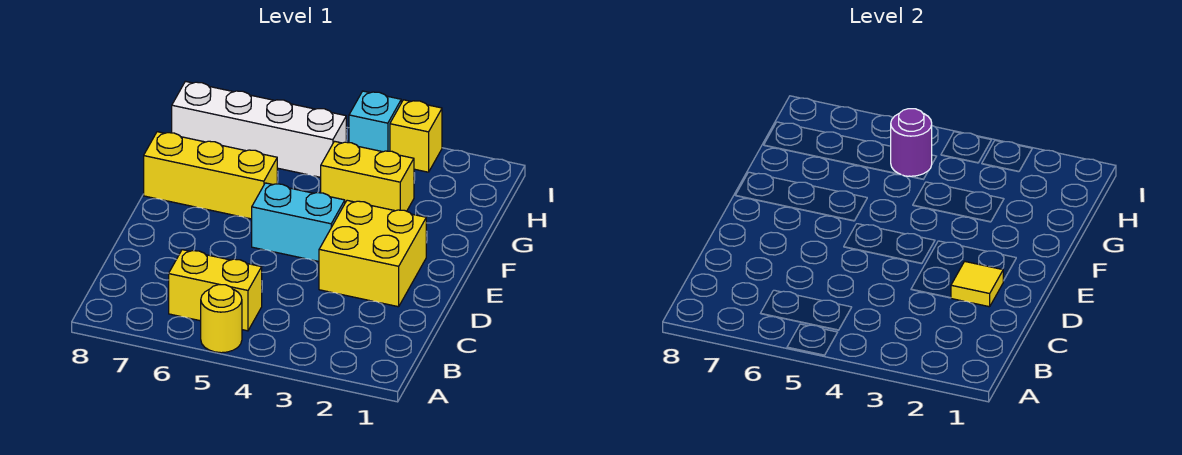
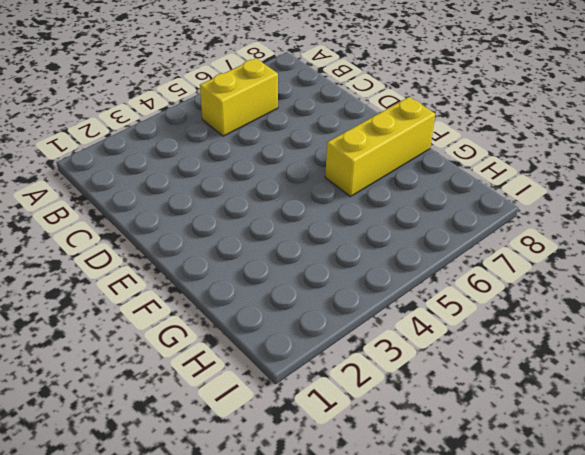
none -> yellow round brick A5 level 1
none -> yellow brick D2:E3 level 1

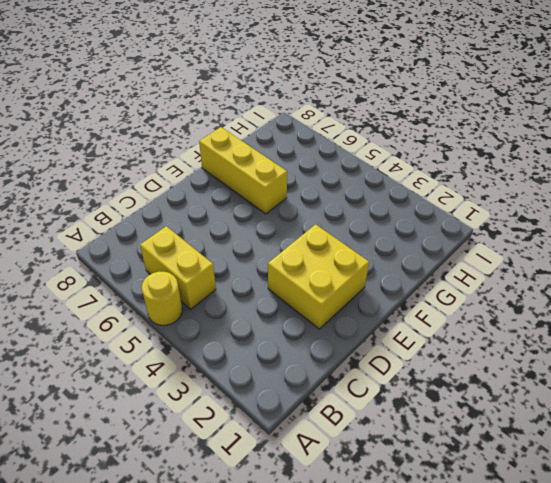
none -> cyan brick E4:E5 level 1
none -> yellow brick G3:G4 level 1

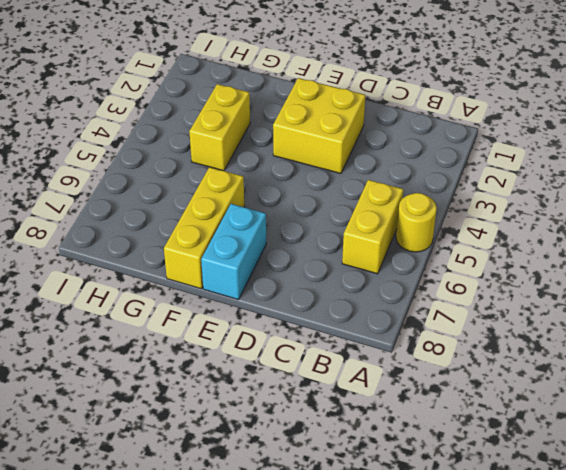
cyan brick E7:E8 level 1 -> cyan brick E4:E5 level 1
none -> white brick H5:H8 level 1
none -> yellow brick I3 level 1

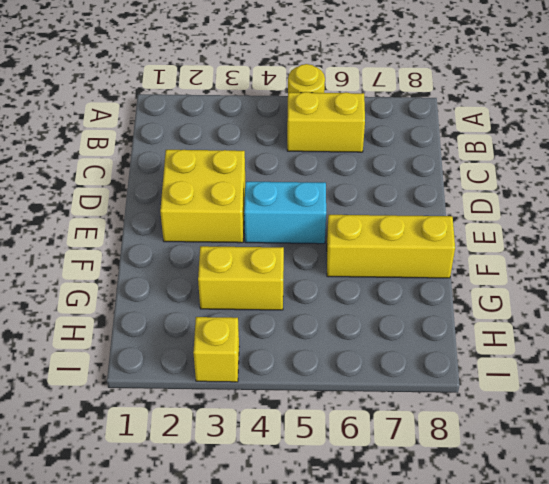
none -> white brick H5:H8 level 1
none -> cyan brick I4 level 1

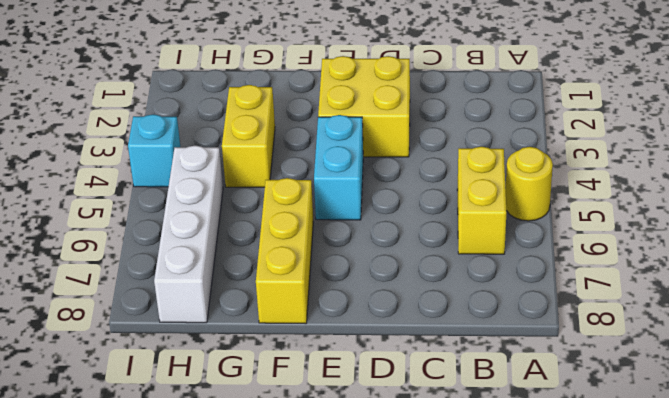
none -> yellow brick I3 level 1
none -> yellow tile D2 level 2

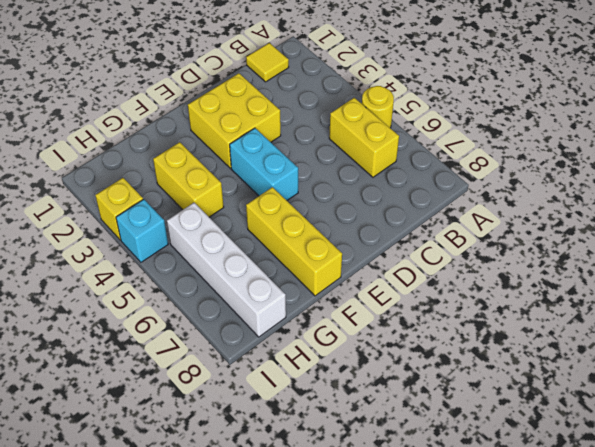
yellow tile B1 level 1 -> yellow tile D2 level 2
none -> purple round brick H5 level 2

